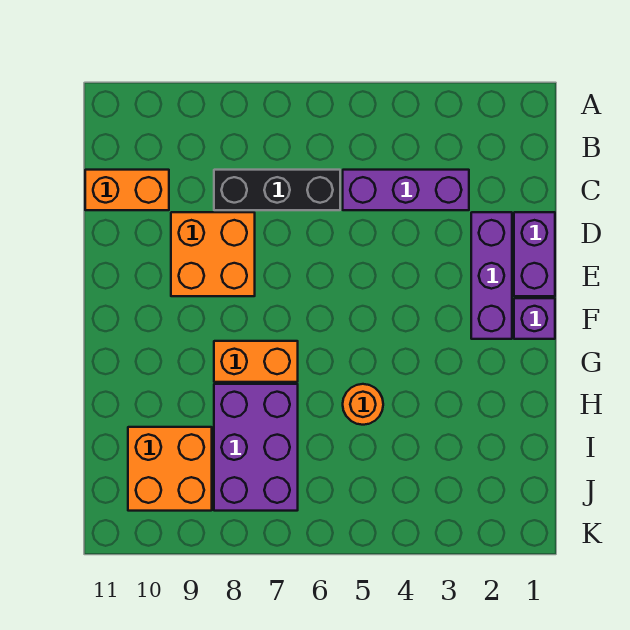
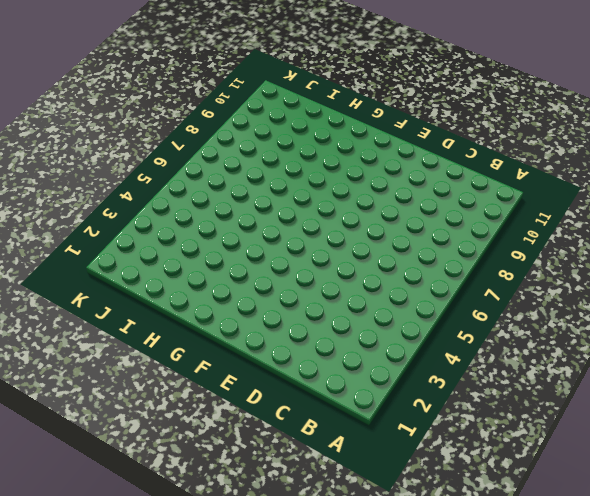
none -> purple brick C3:C5 level 1
none -> black brick C6:C8 level 1

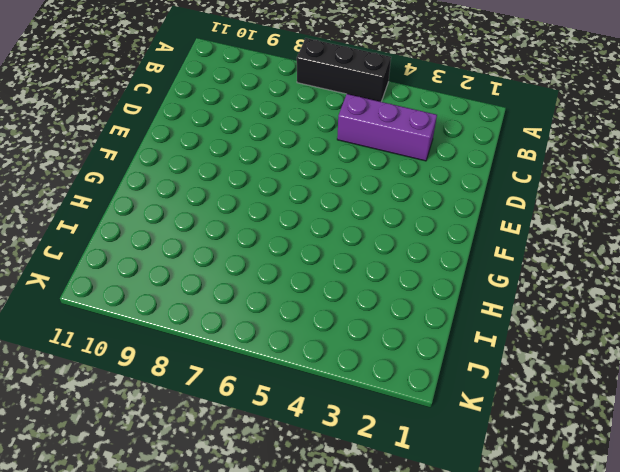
black brick A5:A7 level 1 -> black brick C6:C8 level 1
none -> orange brick C10:C11 level 1
none -> purple brick D1:E1 level 1

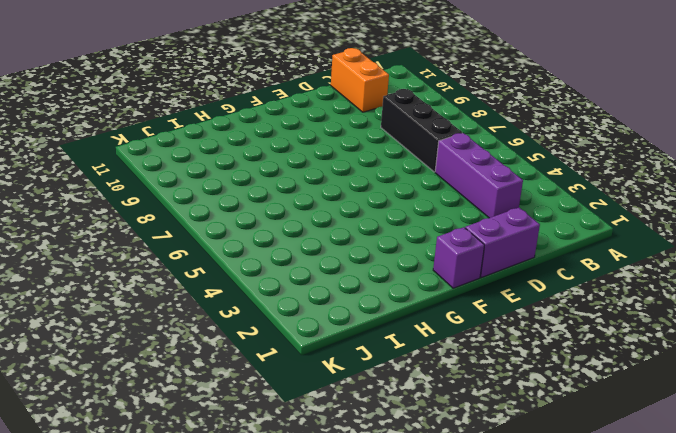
none -> purple brick D2:F2 level 1
none -> orange brick D8:E9 level 1

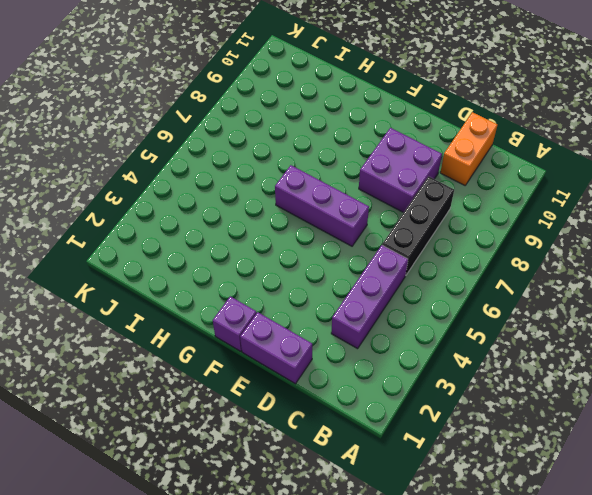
purple brick D8:E9 level 1 -> orange brick D8:E9 level 1
purple brick E6:G6 level 1 -> purple brick D2:F2 level 1
none -> orange brick G7:G8 level 1
none -> orange round brick H5 level 1

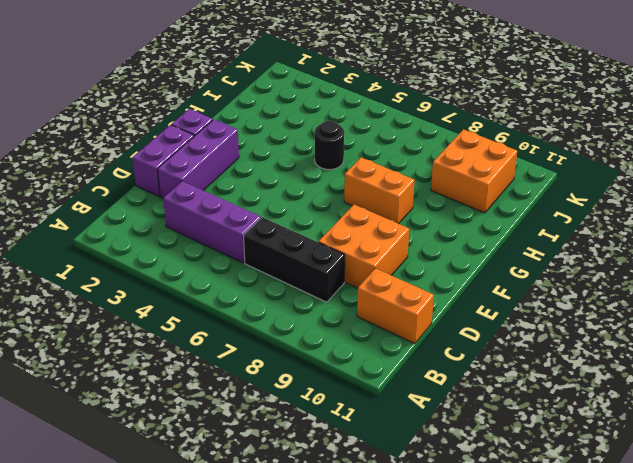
black round brick H5 level 1 -> orange round brick H5 level 1
none -> purple brick H7:J8 level 1

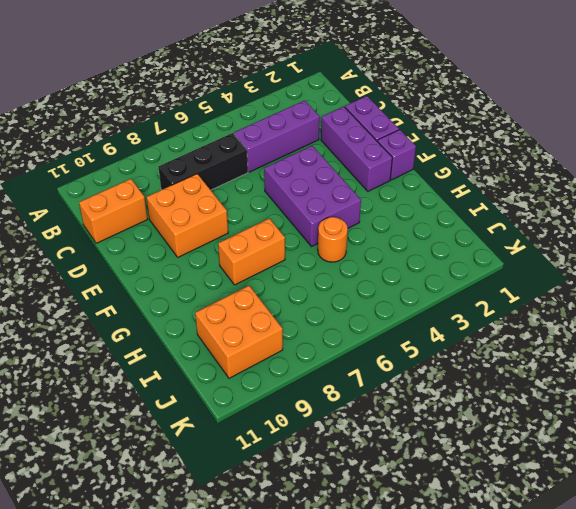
purple brick E4:G5 level 1 -> purple brick H7:J8 level 1

